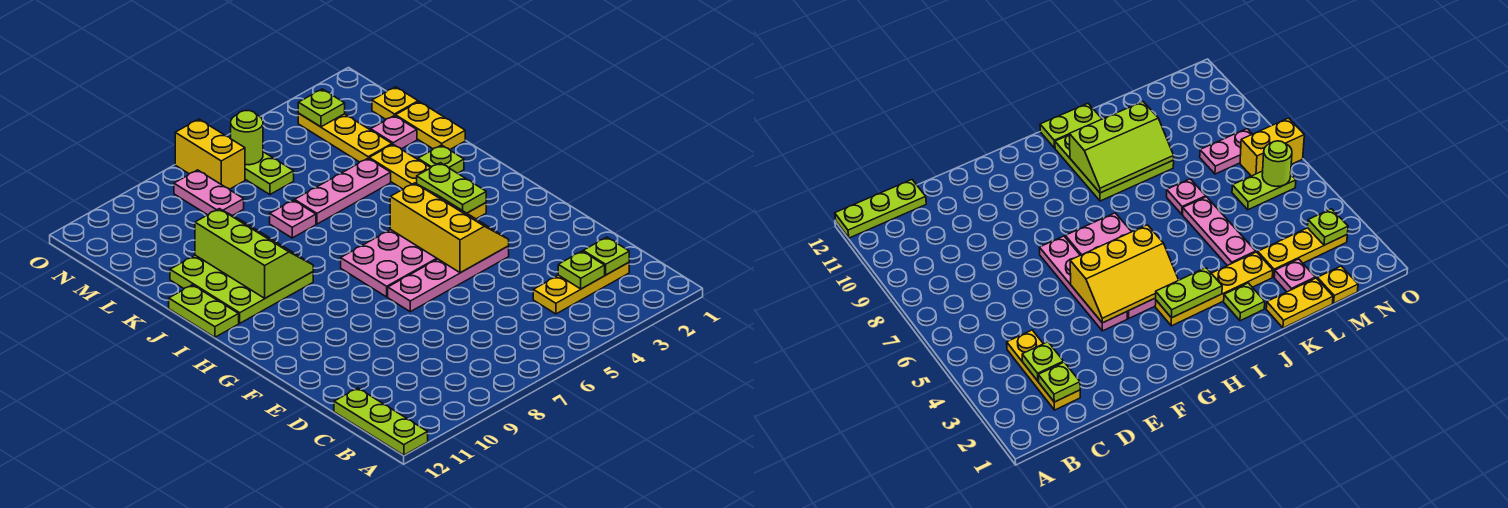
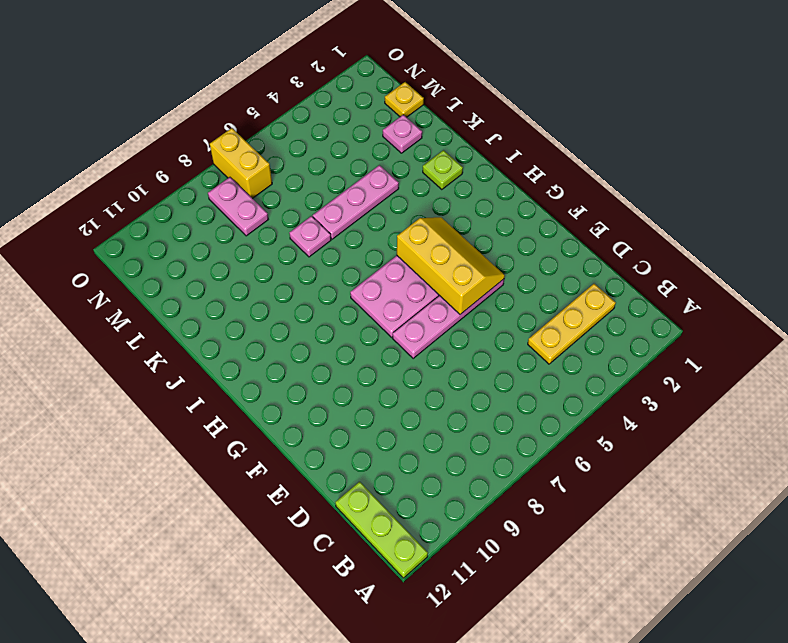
none -> yellow plate H3:K3 level 1
none -> lime plate I9:K11 level 1
none -> lime plate I12:J12 level 1

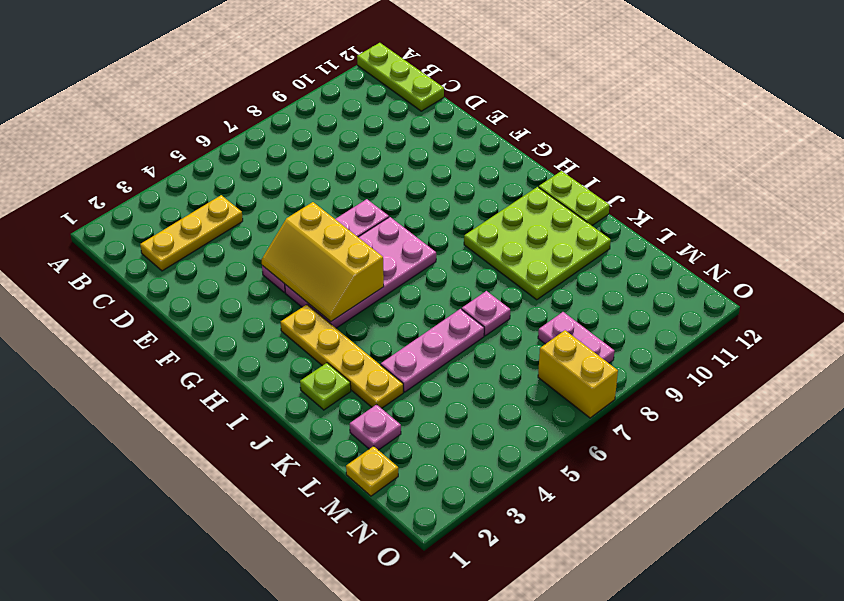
none -> yellow plate K1:L1 level 1
none -> yellow plate L3:N3 level 1
none -> lime plate M6:N6 level 1

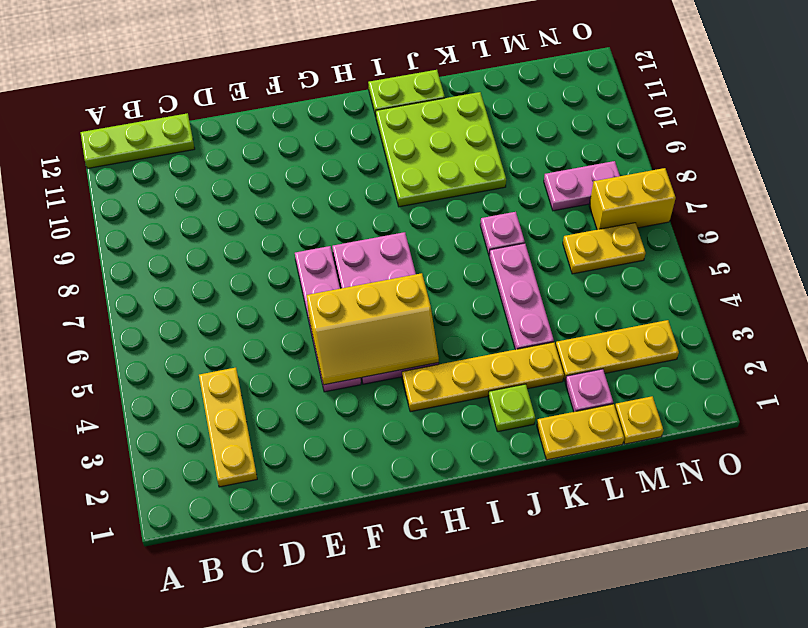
yellow plate M6:N6 level 1 -> lime plate M6:N6 level 1
none -> lime plate C2 level 2
none -> lime plate C3 level 2
none -> lime plate H3:I3 level 2

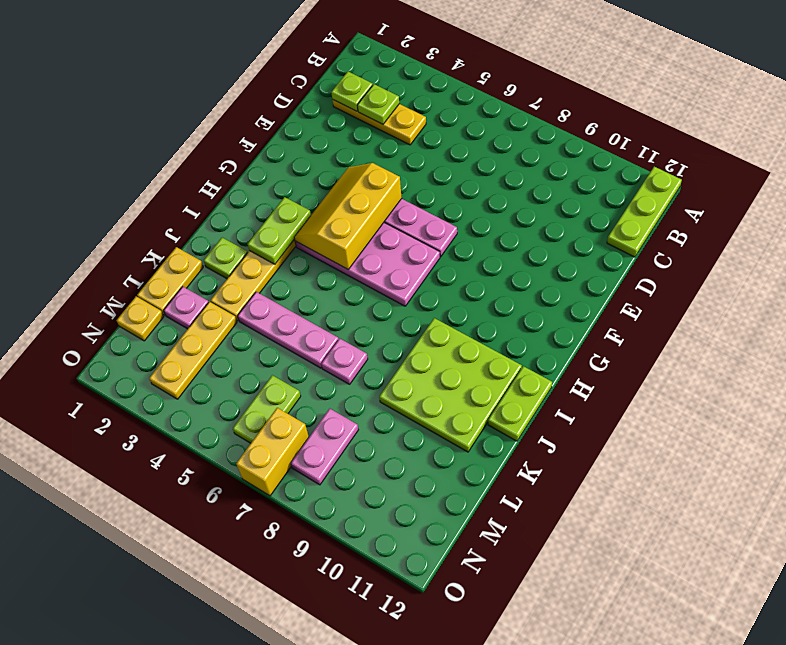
none -> lime slope I9:K10 level 2 top 10
none -> lime plate N3 level 2
none -> lime round brick N6 level 2

